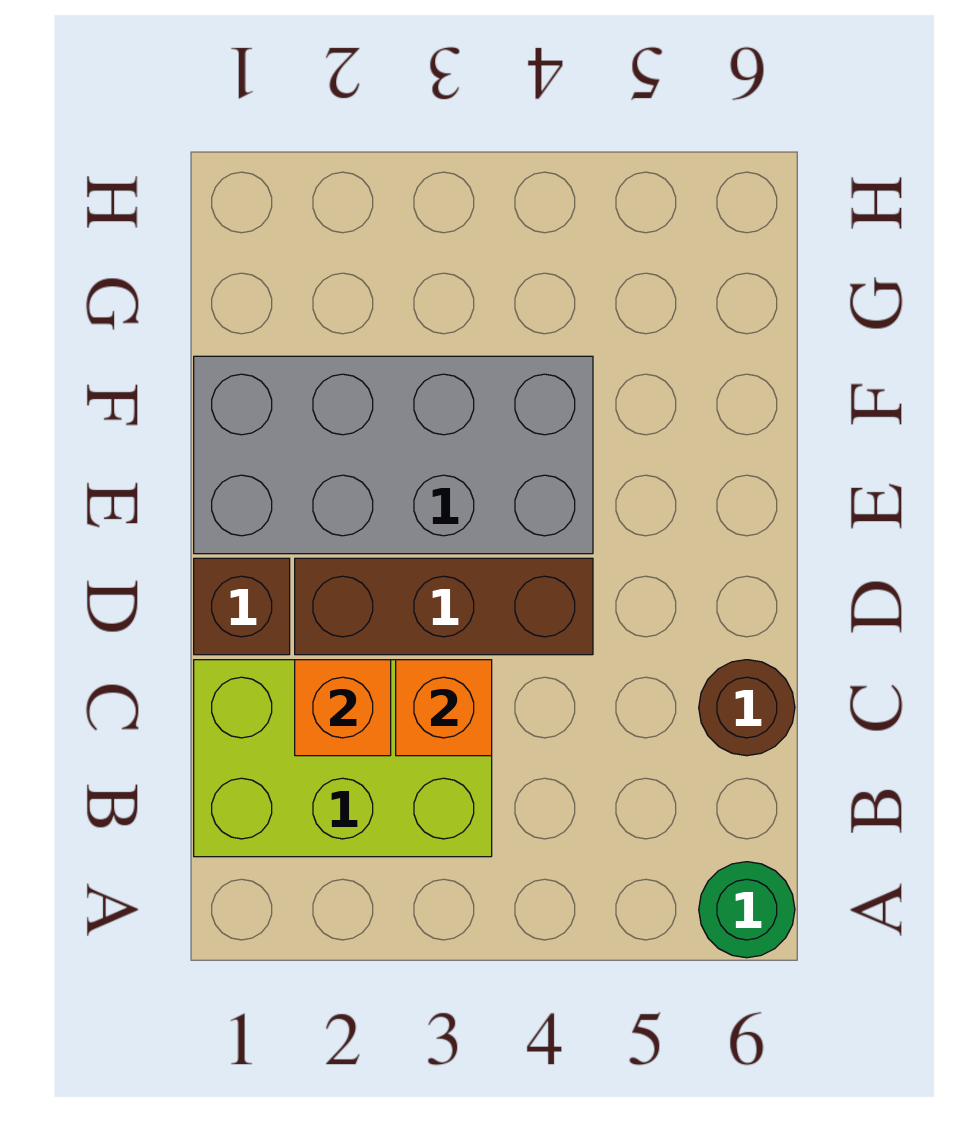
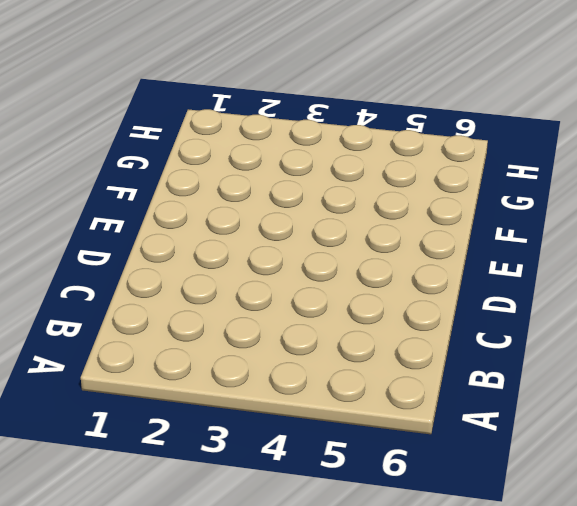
none -> green round brick A6 level 1
none -> lime brick B1:C3 level 1

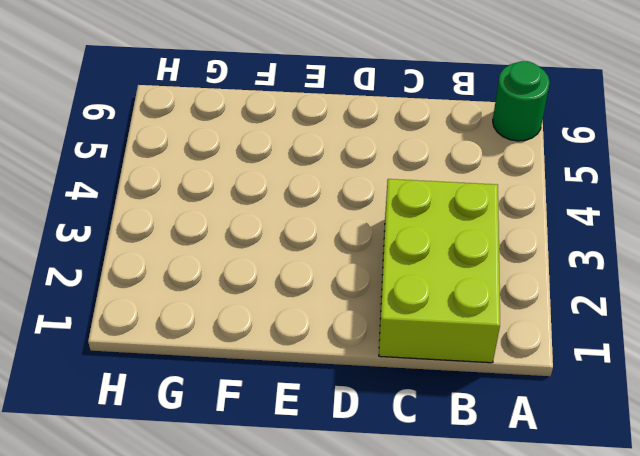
none -> brown round brick C6 level 1
none -> brown brick D1 level 1

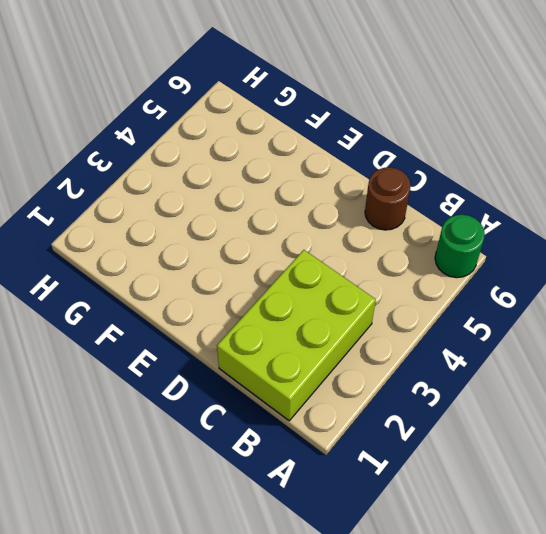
none -> brown brick D1 level 1
none -> brown brick D2:D4 level 1

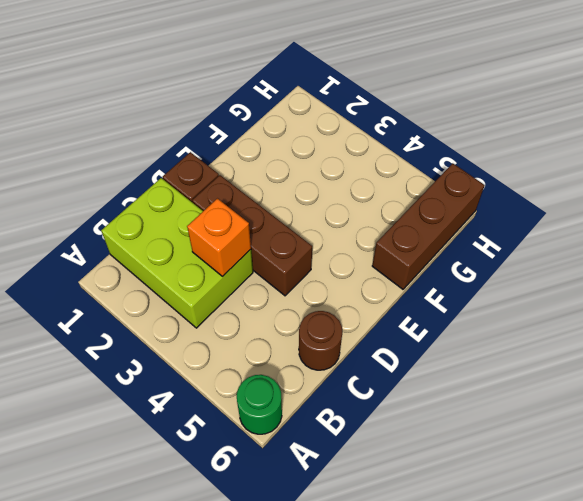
brown brick F6:H6 level 1 -> none
none -> grey brick E1:F4 level 1
none -> orange brick C2 level 2

